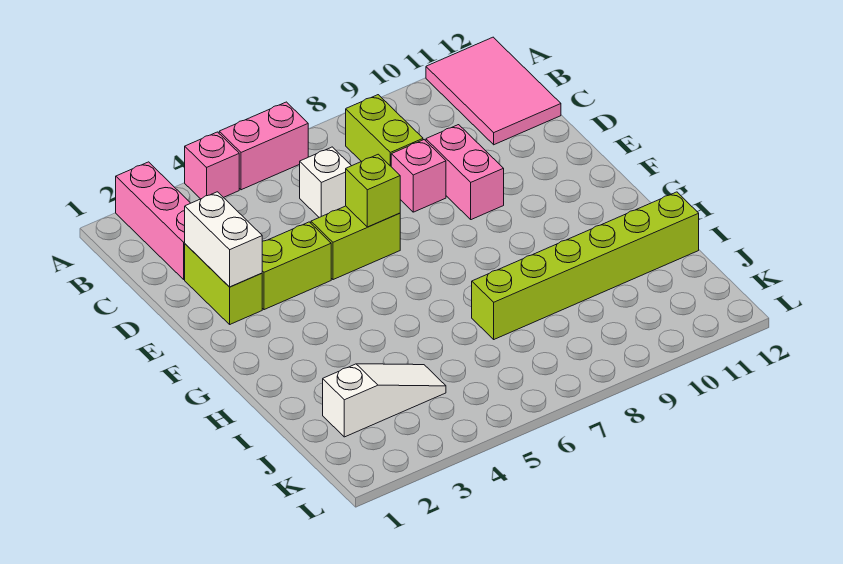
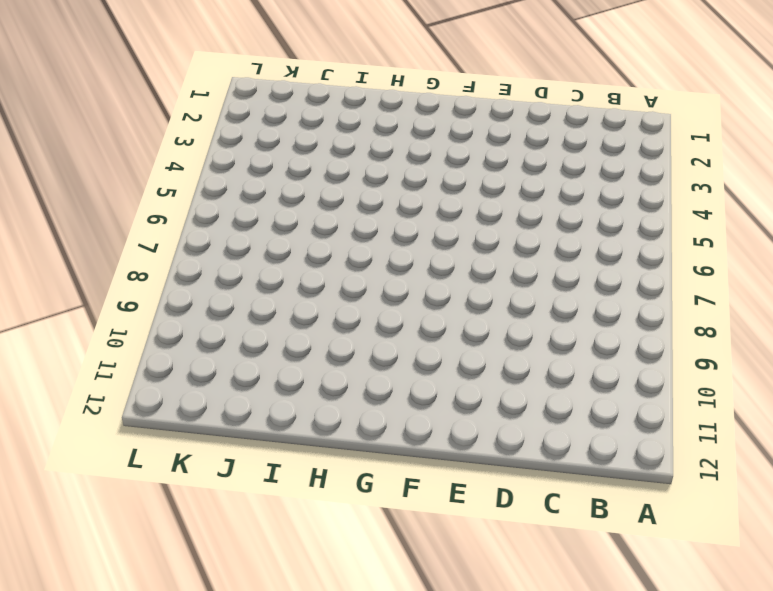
none -> pink brick A2:C2 level 1
none -> pink brick A4 level 1
none -> pink brick A5:A6 level 1

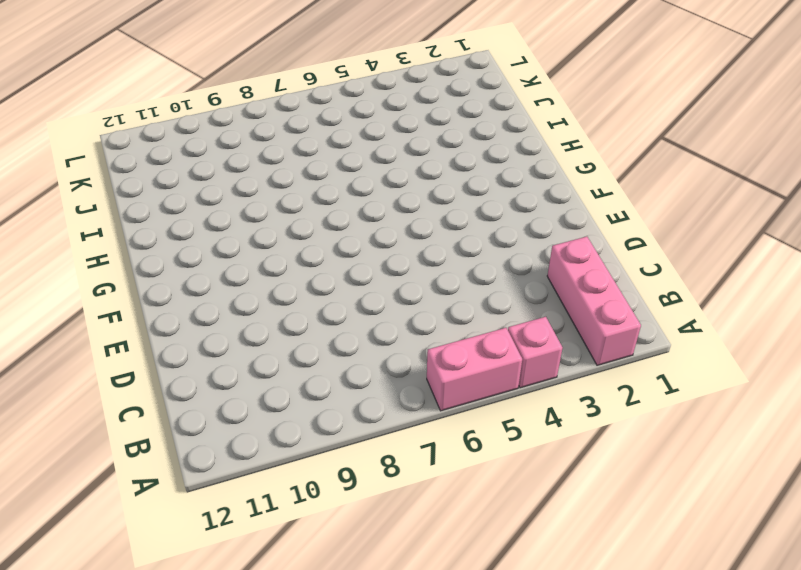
none -> pink tile A11:C12 level 1
none -> lime brick B8:C8 level 1
none -> white brick C6 level 1

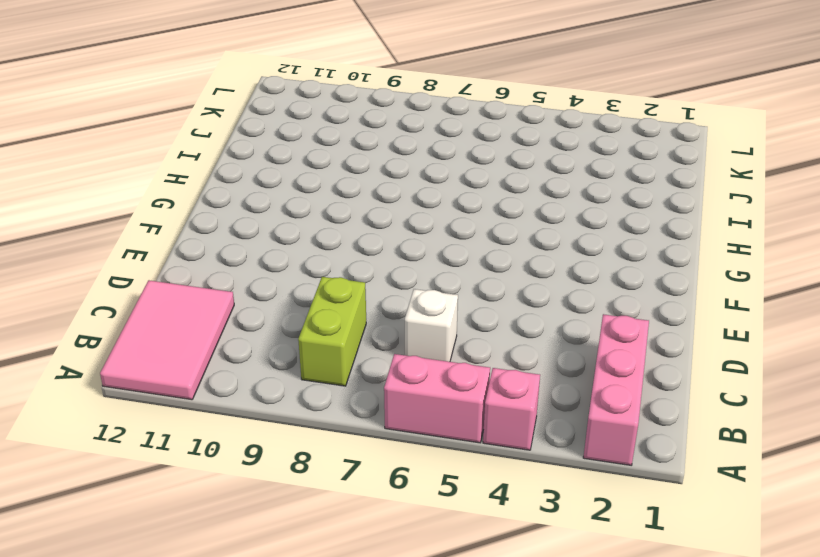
none -> lime brick D2:E2 level 1
none -> pink brick D8 level 1
none -> pink brick D9:E9 level 1

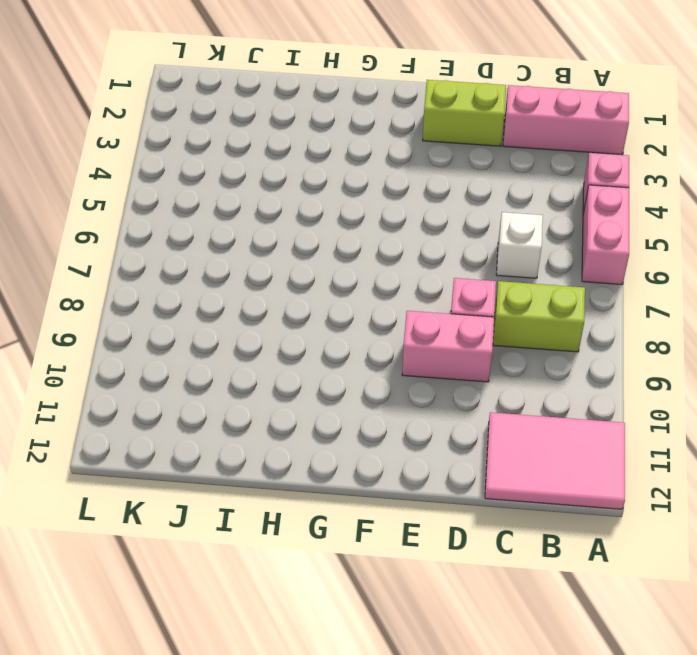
none -> lime brick E3:E4 level 1
none -> lime brick E5:E6 level 1
none -> lime brick I7:I12 level 1

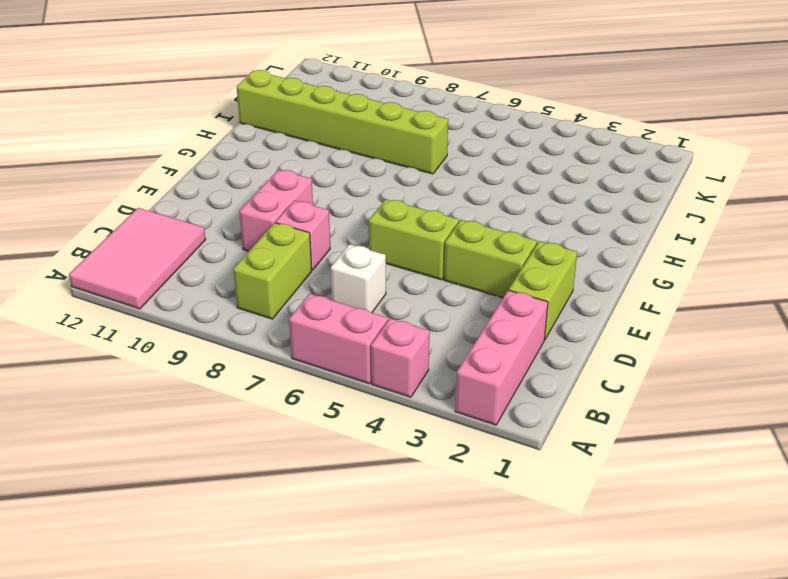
none -> white slope J2:J4 level 1 top 2
none -> white brick D2:E2 level 2
none -> lime brick E6 level 2

